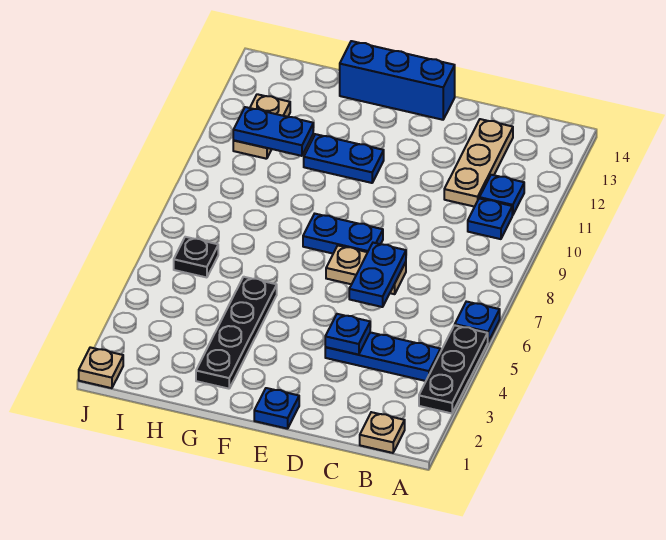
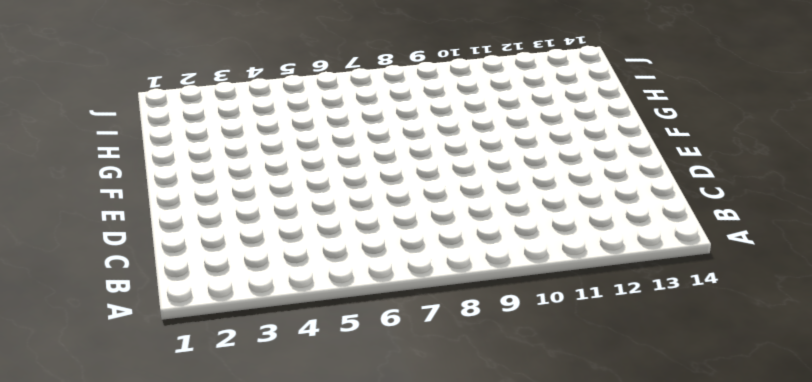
none -> black plate A3:A5 level 1
none -> blue plate A6 level 1
none -> tan plate B1 level 1

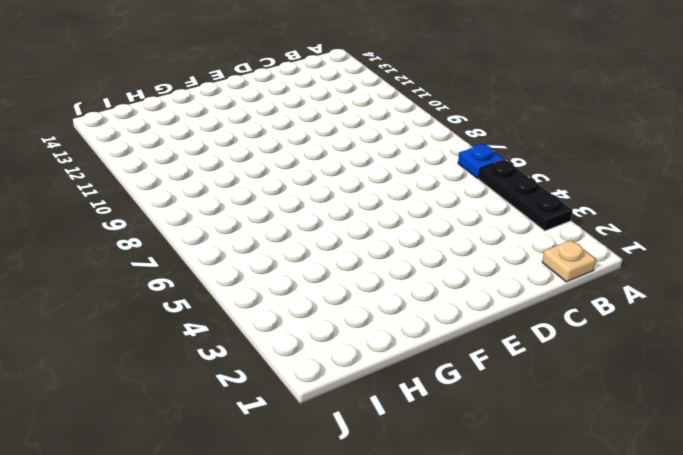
none -> blue plate B4:D4 level 1
none -> blue plate B10 level 1
none -> blue plate B11 level 1

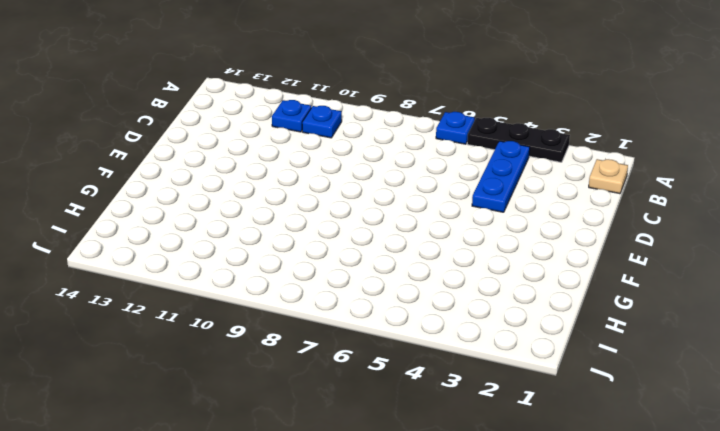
none -> tan plate C11:C13 level 1
none -> tan plate D7:E7 level 1
none -> blue plate E1 level 1

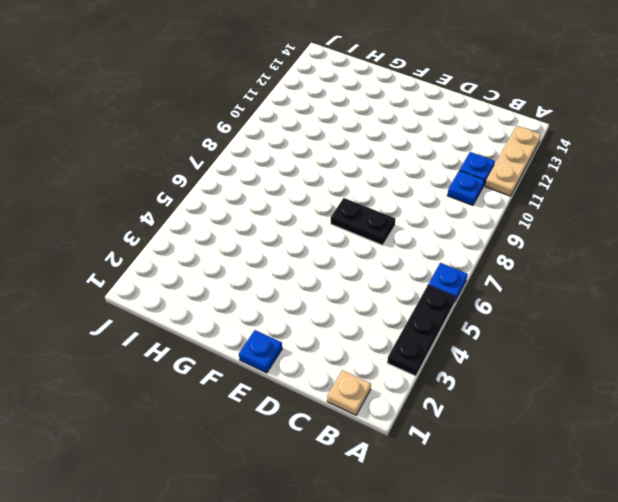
tan plate A11:A13 level 1 -> tan plate C11:C13 level 1
black plate D7:E7 level 1 -> tan plate D7:E7 level 1
none -> blue plate B4:D4 level 1
none -> blue plate E8:F8 level 1
none -> blue brick E14:G14 level 1

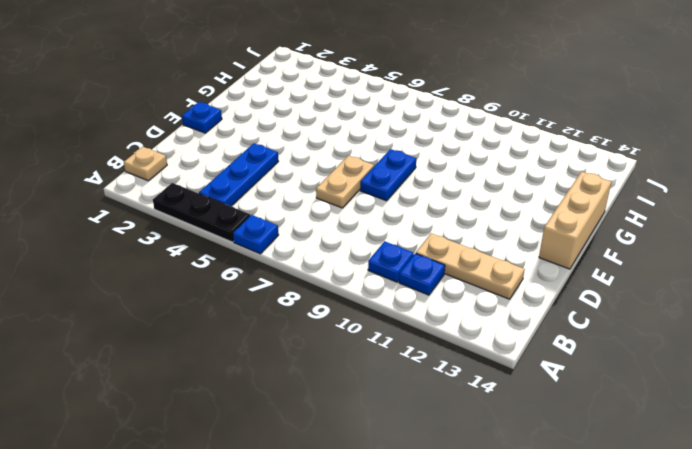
tan brick E14:G14 level 1 -> blue brick E14:G14 level 1
none -> blue plate F11:G11 level 1
none -> black plate G2:G5 level 1
none -> black plate I6 level 1

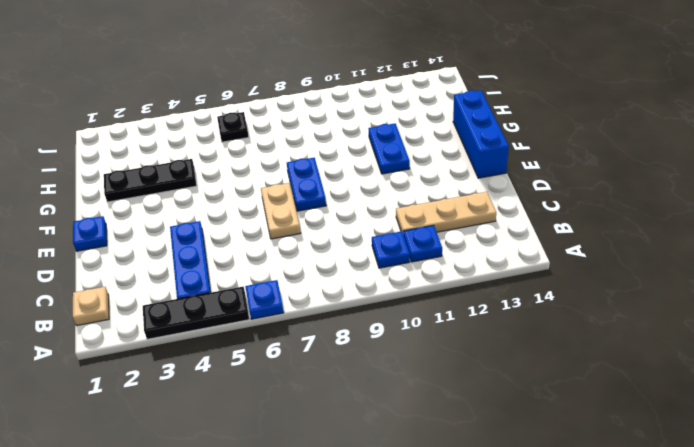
black plate G2:G4 level 1 -> black plate G2:G5 level 1
none -> tan plate I11:I12 level 1
none -> tan plate J1 level 1
none -> blue plate D4 level 2

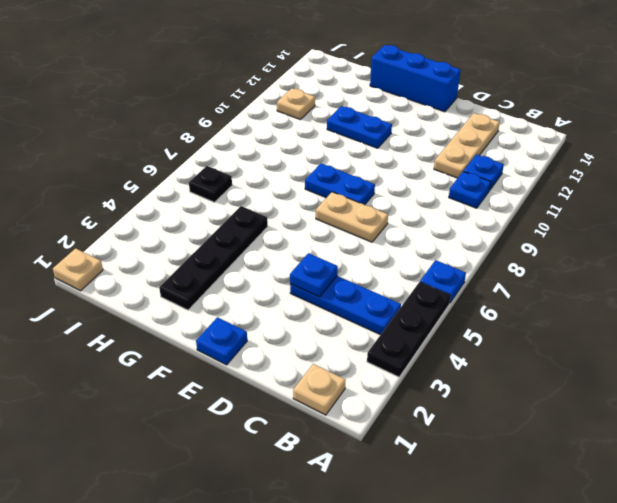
tan plate I11 level 1 -> tan plate I11:I12 level 1
none -> blue plate D6:D7 level 2
none -> blue plate H11:I11 level 2

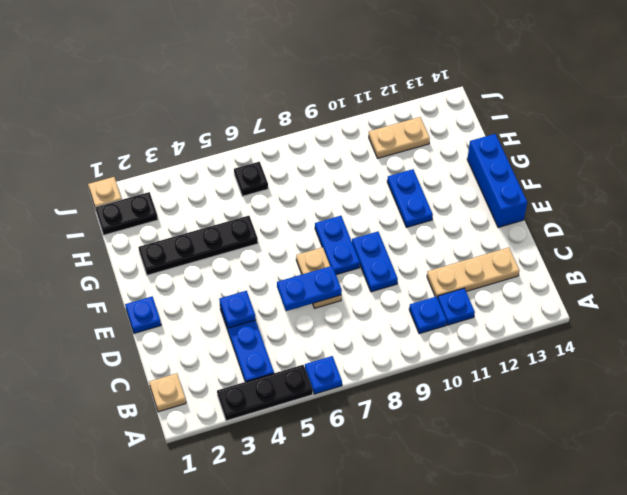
blue plate D9:E9 level 1 -> blue plate H11:I11 level 2
black plate I1:I2 level 1 -> none

